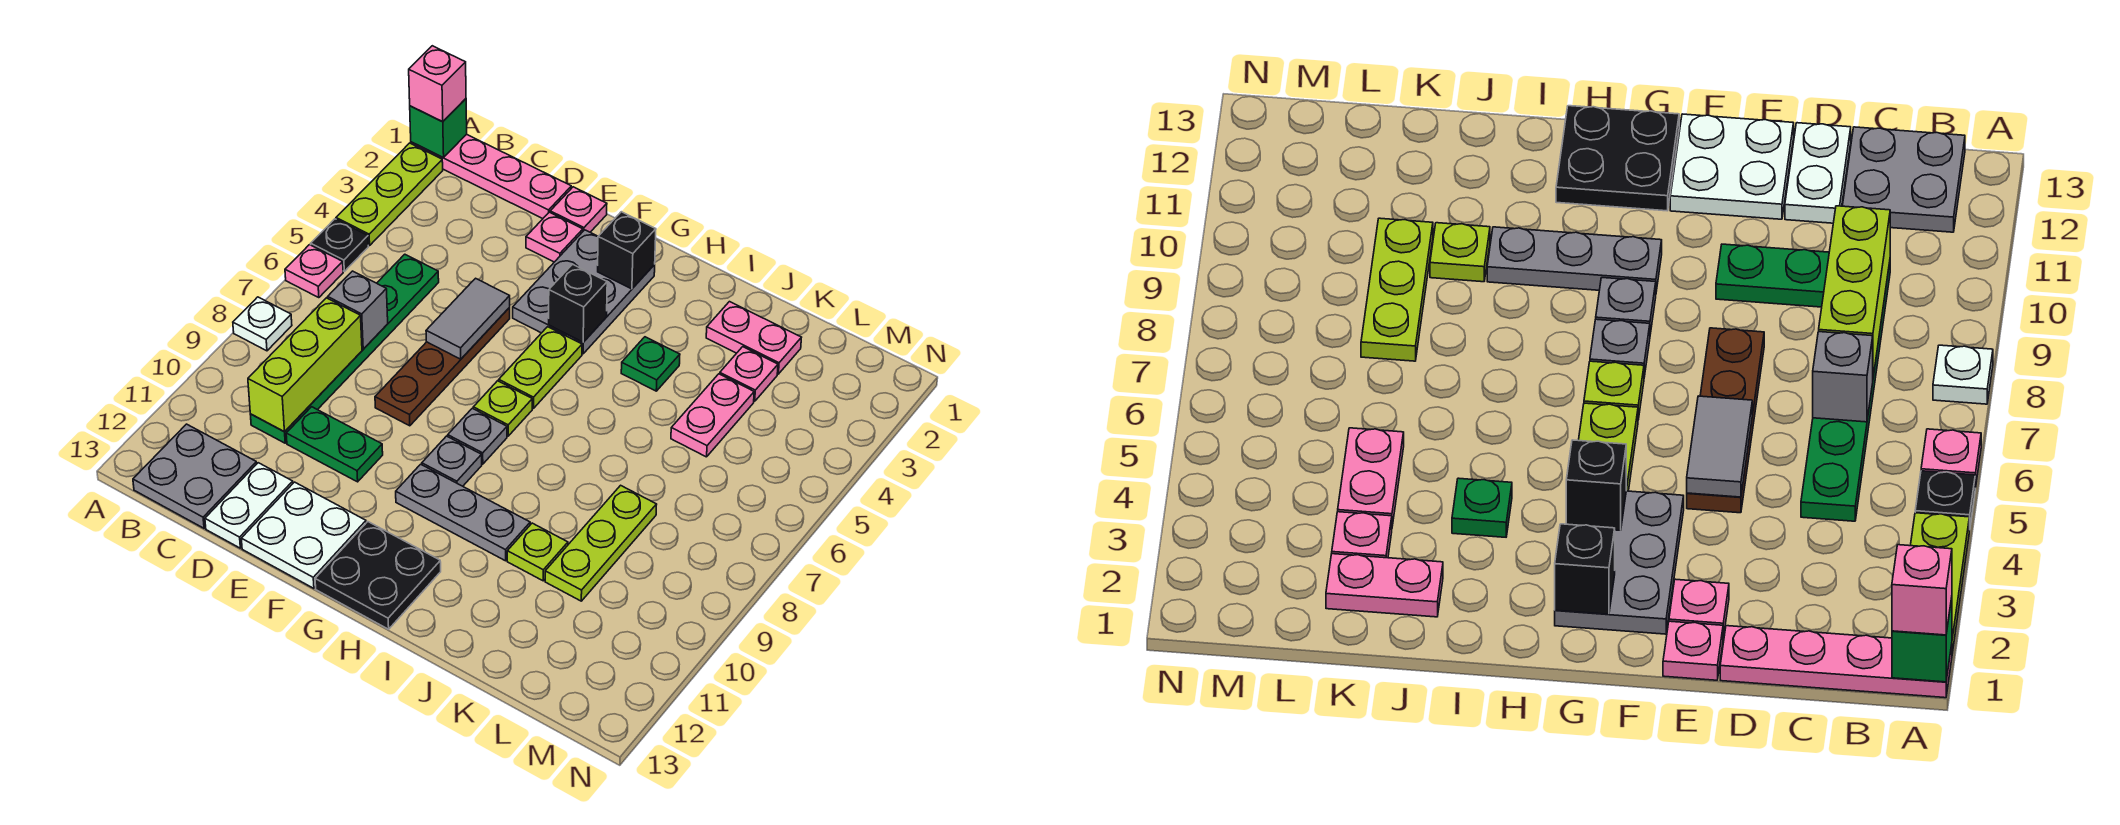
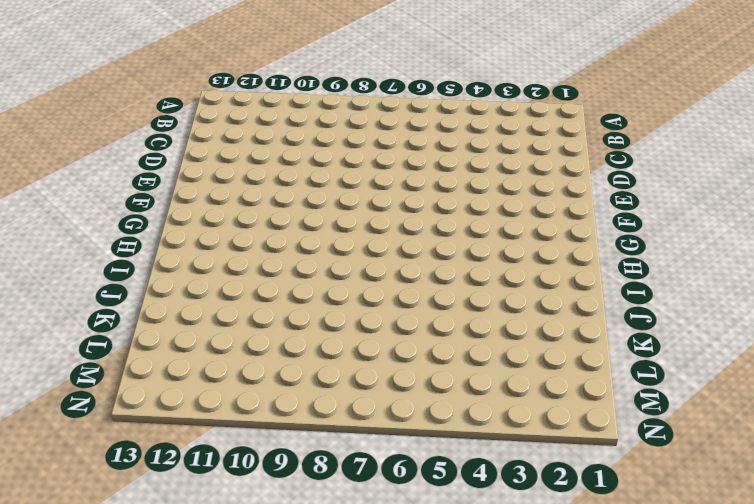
none -> pink plate A1:D1 level 1
none -> lime plate A2:A4 level 1
none -> black plate A5 level 1
none -> pink plate A6 level 1

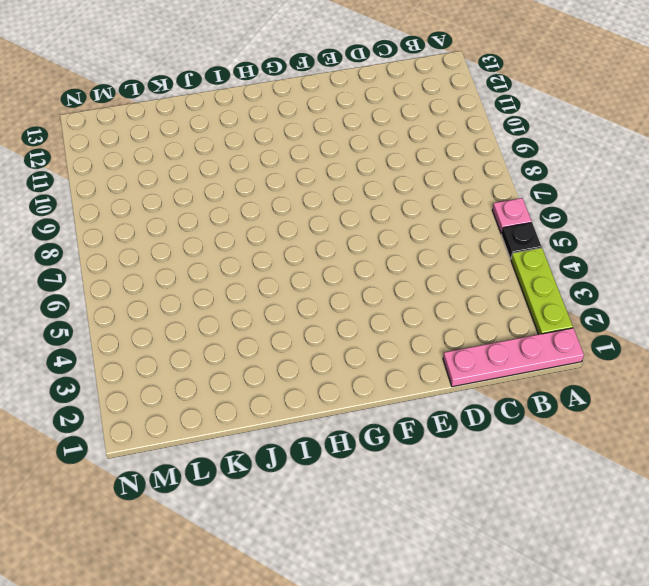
none -> white plate A8 level 1
none -> grey plate B12:C13 level 1
none -> green plate C5:C10 level 1
none -> green plate D10:E10 level 1

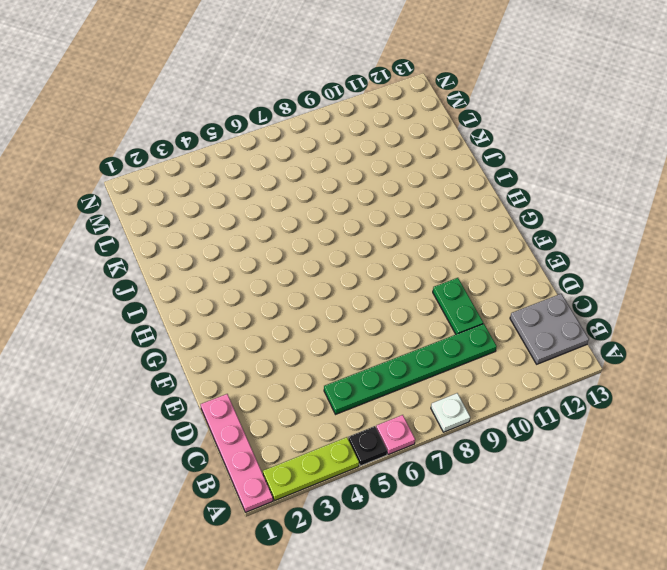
none -> white plate D12:D13 level 1
none -> pink plate E1 level 1
none -> pink plate E2 level 1
none -> brown plate E5:E8 level 1

